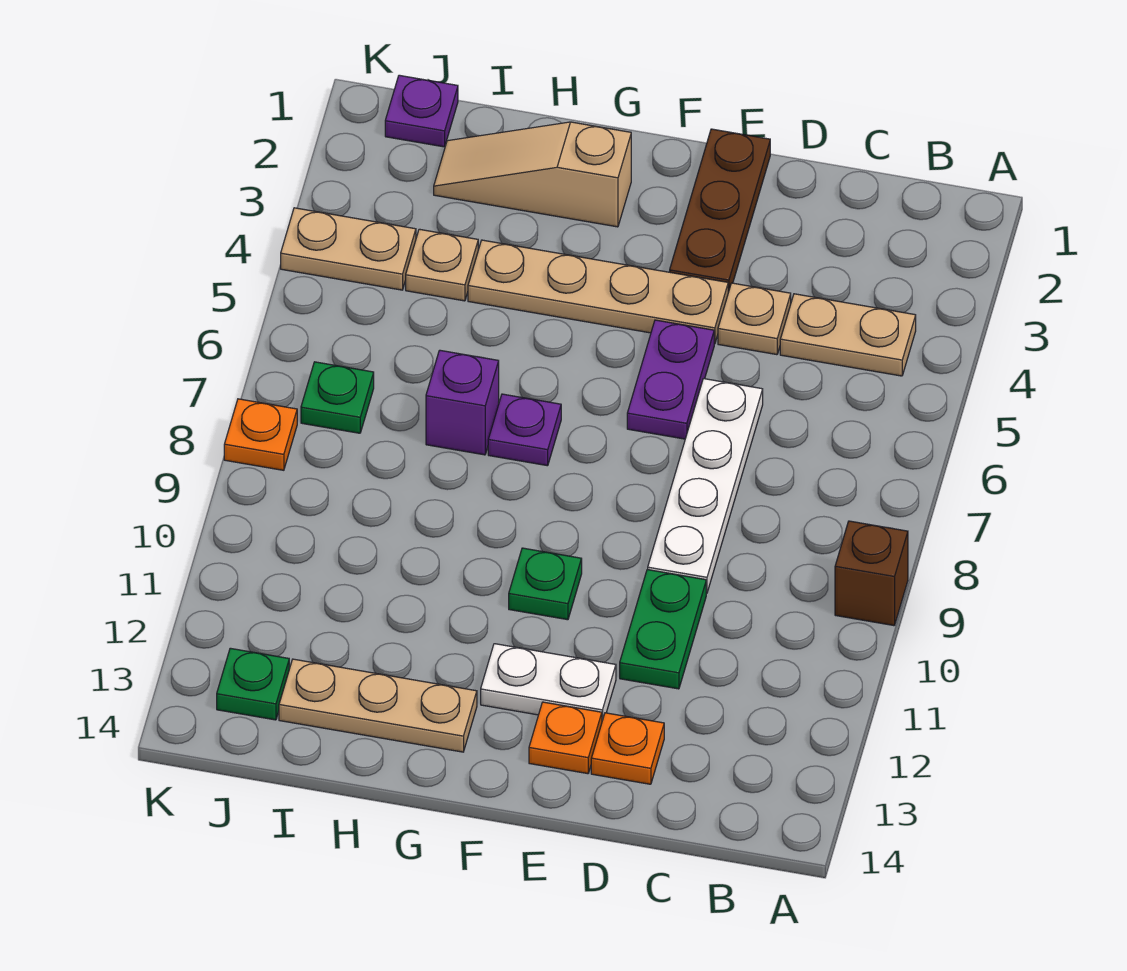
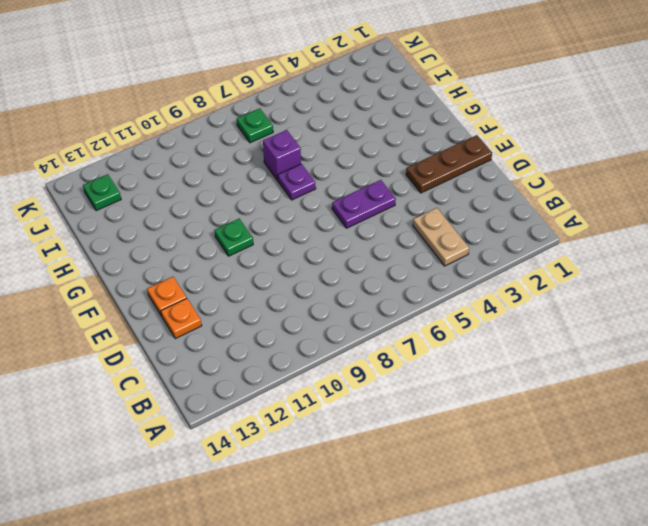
none -> brown brick A9 level 1
none -> tan plate D4 level 1
none -> white plate D6:D9 level 1

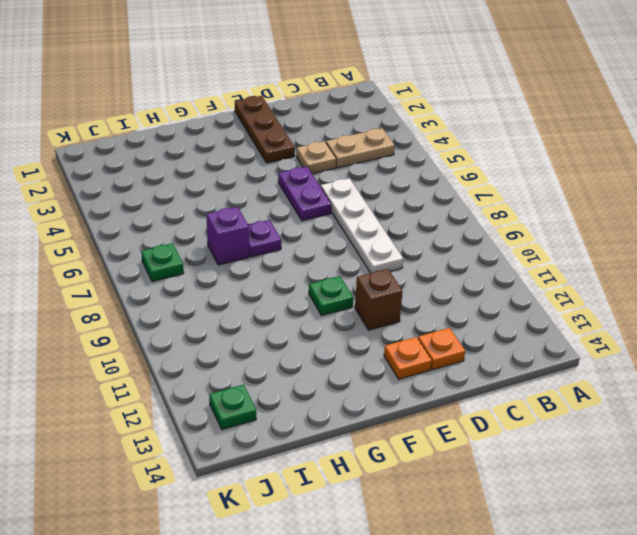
brown brick E11 level 1 -> brown brick A9 level 1
none -> green plate D10:D11 level 1
none -> tan plate E4:H4 level 1
none -> white plate E12:F12 level 1

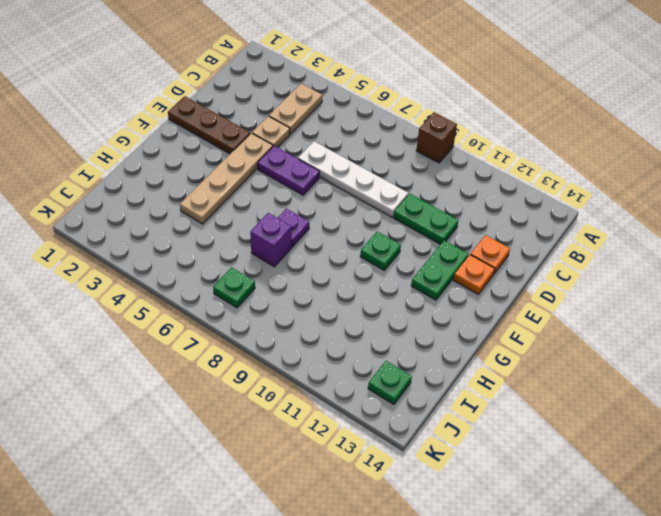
green plate E12:F12 level 1 -> white plate E12:F12 level 1
none -> tan slope G2:I2 level 1 top G
none -> tan plate G13:I13 level 1
none -> tan plate I4 level 1

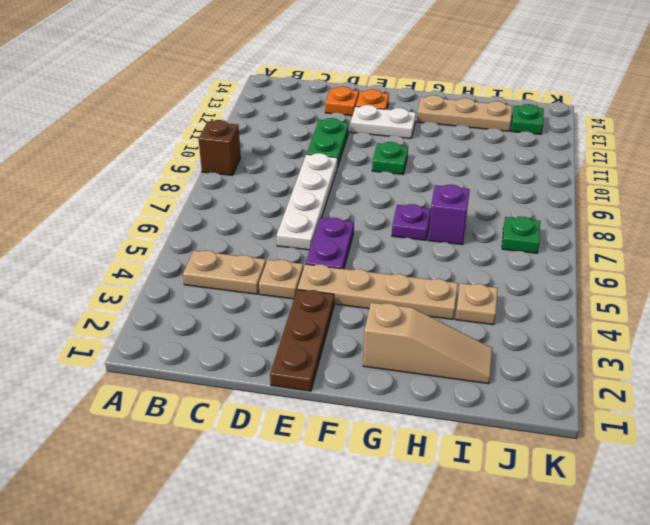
none -> purple plate J1 level 1
none -> tan plate J4:K4 level 1
none -> orange plate K8 level 1

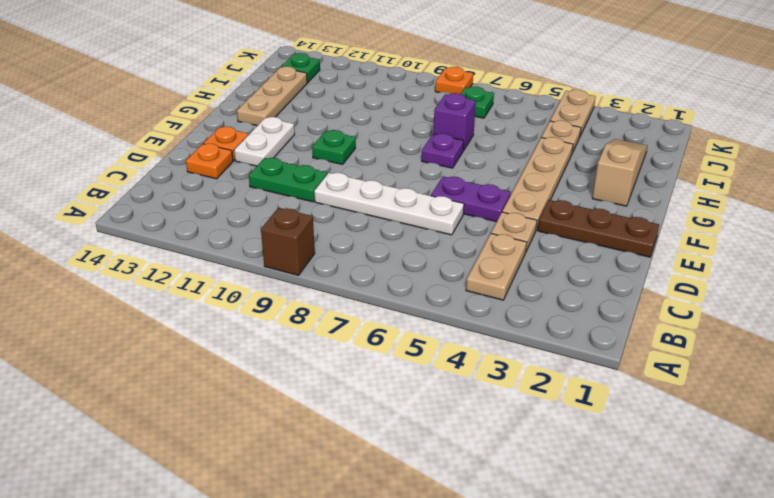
none -> purple plate J1 level 1

